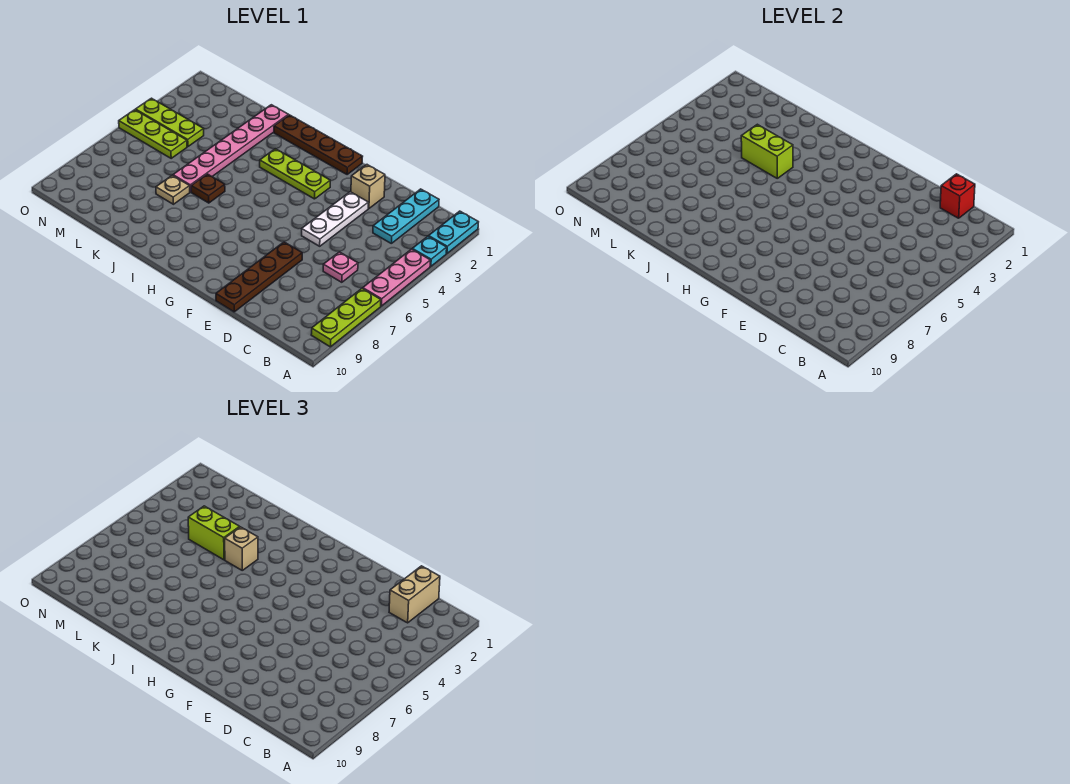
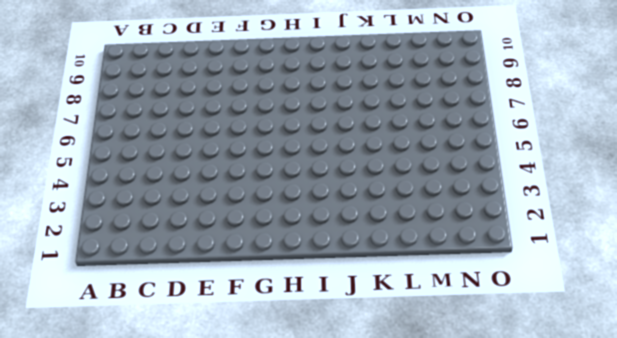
none -> cyan plate A1:A2 level 1
none -> cyan plate A3 level 1
none -> pink plate A4:A6 level 1

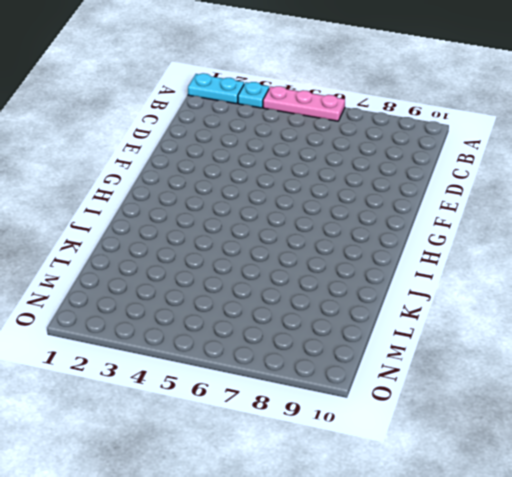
none -> lime plate A7:A9 level 1
none -> cyan plate C1:C3 level 1
none -> pink plate C6 level 1

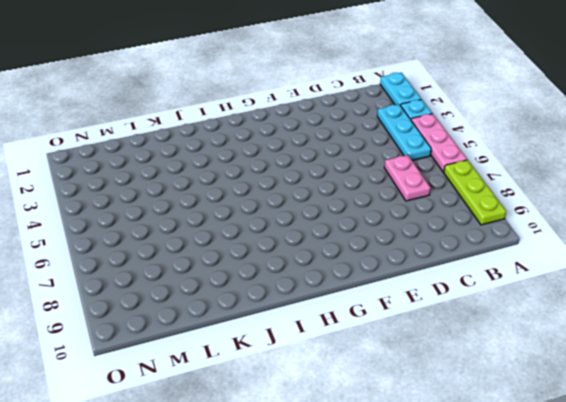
cyan plate B3:B5 level 1 -> cyan plate C1:C3 level 1
pink plate C6:C7 level 1 -> pink plate C6 level 1
none -> tan brick E2 level 1
none -> white plate E3:E5 level 1
none -> brown plate E7:E10 level 1

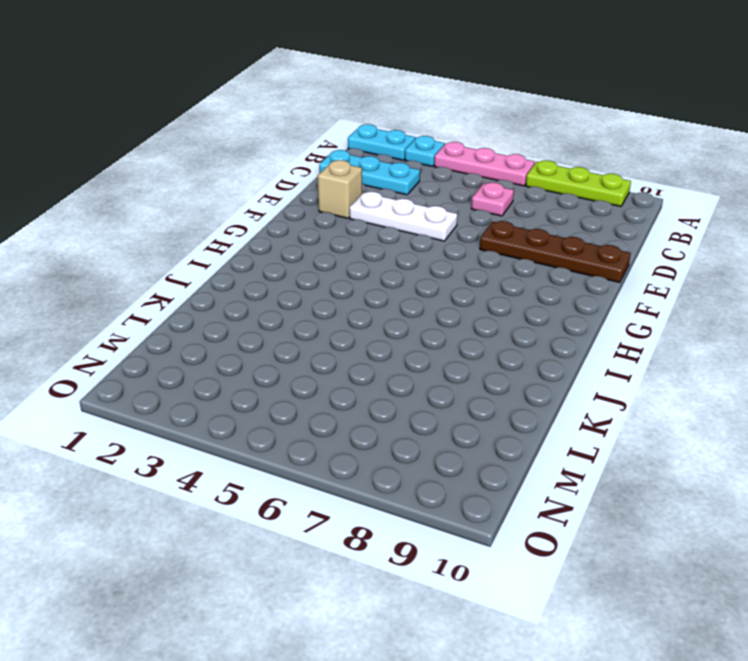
none -> brown plate G1:J1 level 1
none -> lime plate G3:I3 level 1
none -> brown plate J6 level 1

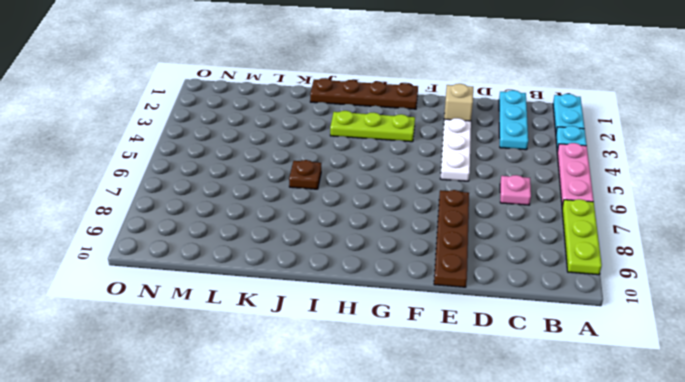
none -> pink plate K1:K6 level 1
none -> tan plate K7 level 1
none -> lime plate M4:O4 level 1

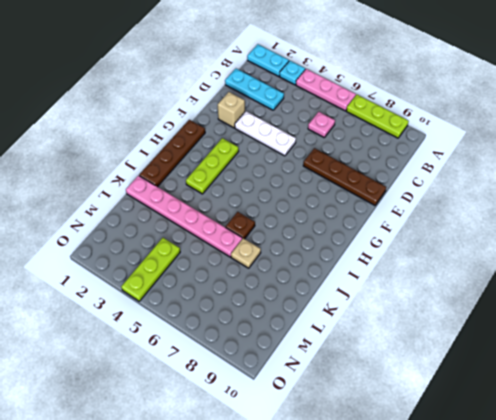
none -> lime plate M5:O5 level 1
none -> red brick C1 level 2
none -> lime brick J4:K4 level 2

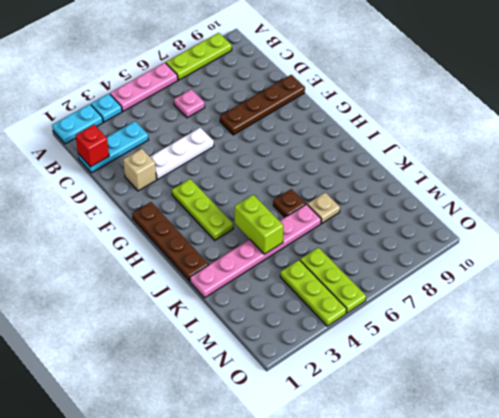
none -> tan brick C1:C2 level 3
none -> tan brick J4 level 3
none -> lime brick K4:L4 level 3

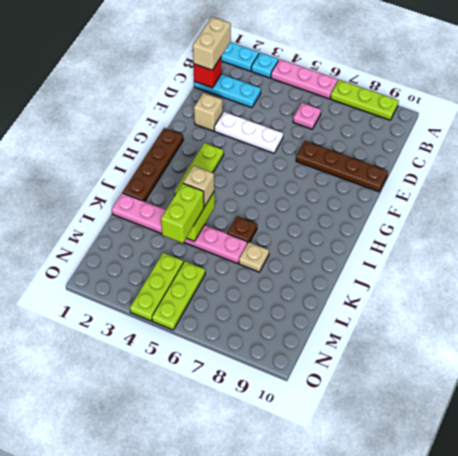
tan brick B1:C1 level 3 -> tan brick C1:C2 level 3

